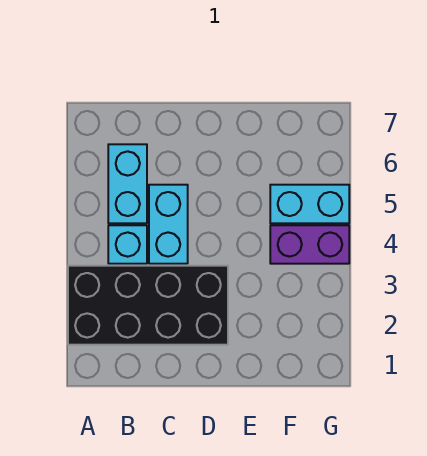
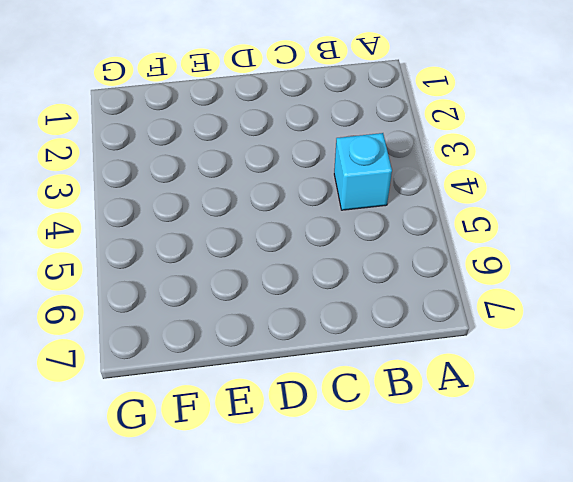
none -> black brick A2:D3 level 1
none -> cyan brick B5:B6 level 1

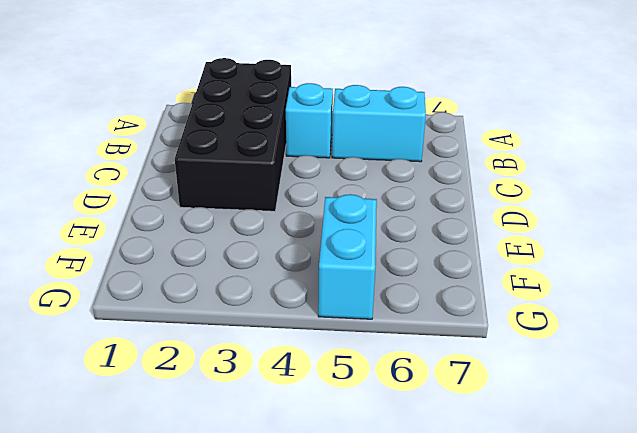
none -> cyan brick C4:C5 level 1
none -> purple brick F4:G4 level 1

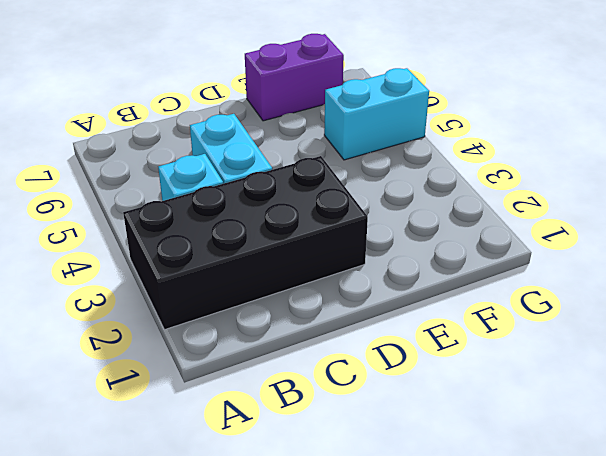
purple brick E7:F7 level 1 -> purple brick F4:G4 level 1
none -> cyan brick B5:B6 level 1

